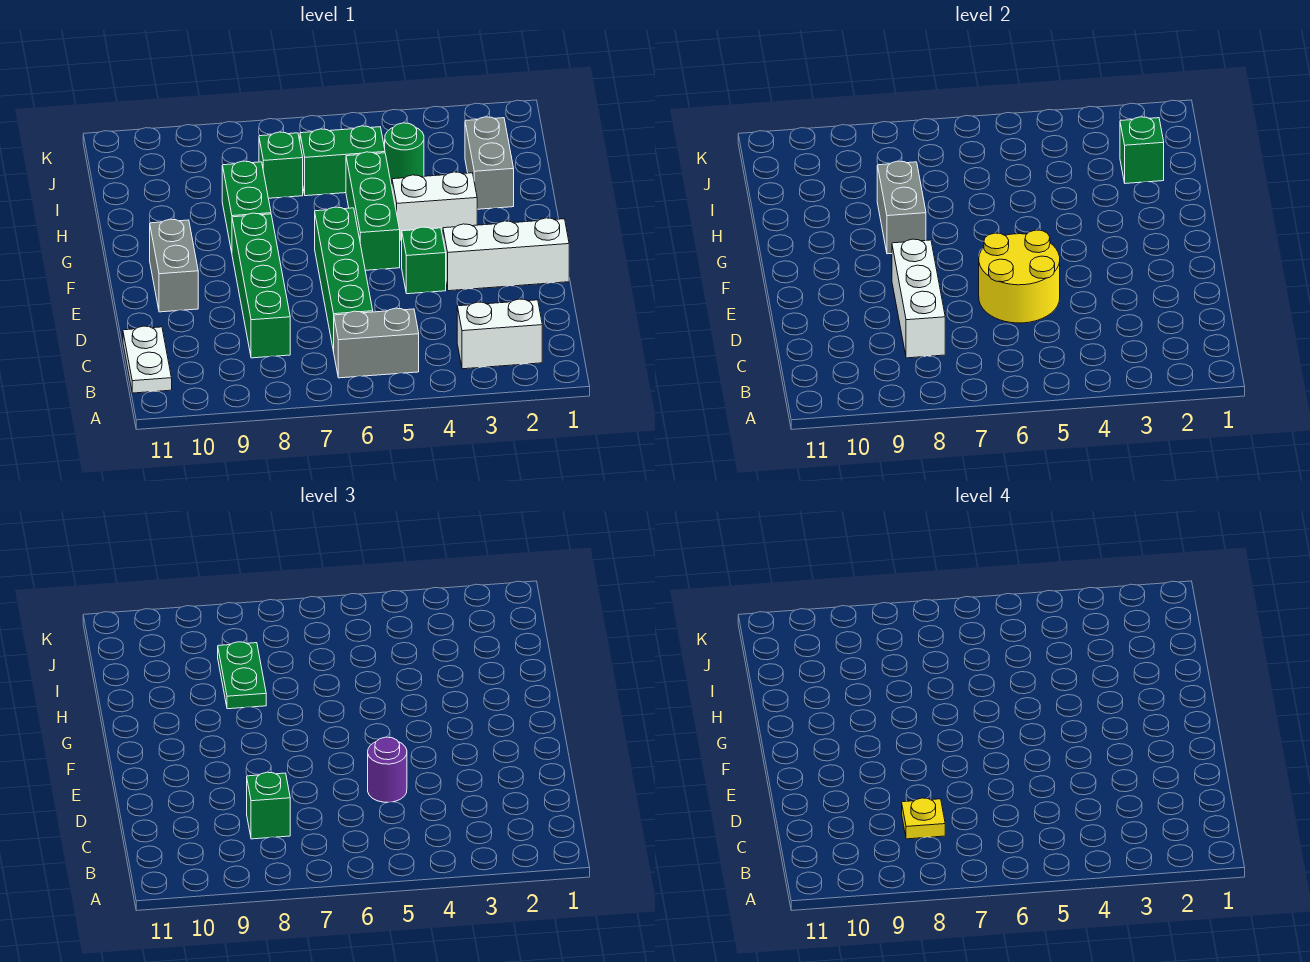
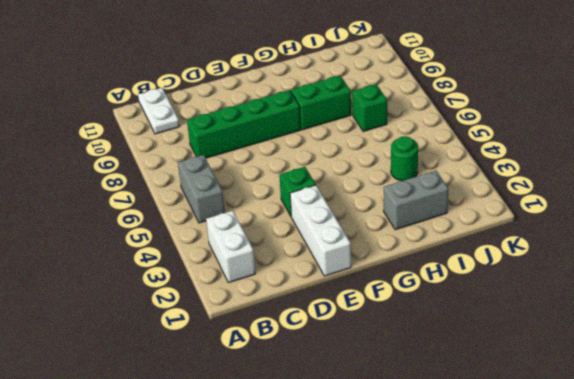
white plate B10:B11 level 1 -> white plate B11:C11 level 1
none -> green brick C6:F6 level 1
none -> grey brick E10:F10 level 1
none -> green brick F5:H5 level 1

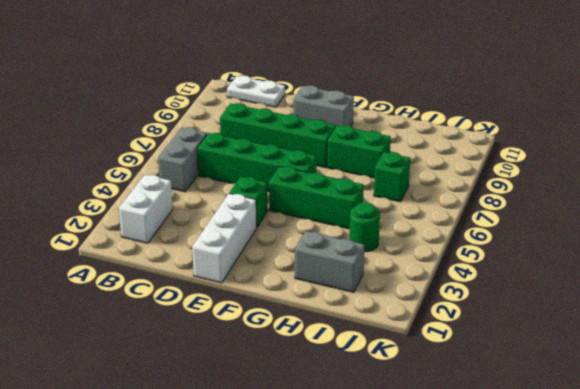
none -> white brick G3:G4 level 1
none -> green brick I5:I6 level 1
none -> white brick C8:E8 level 2

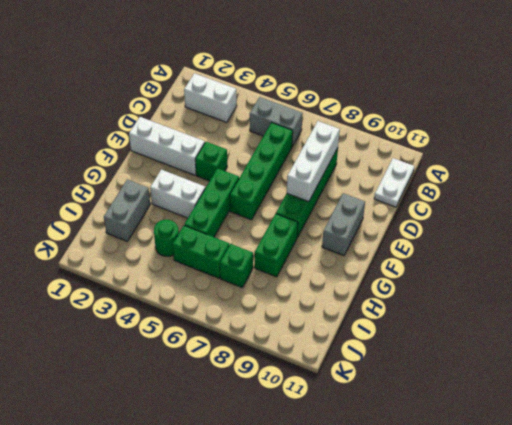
none -> yellow round brick D5:E6 level 2
none -> grey brick G8:H8 level 2
none -> green brick I2 level 2

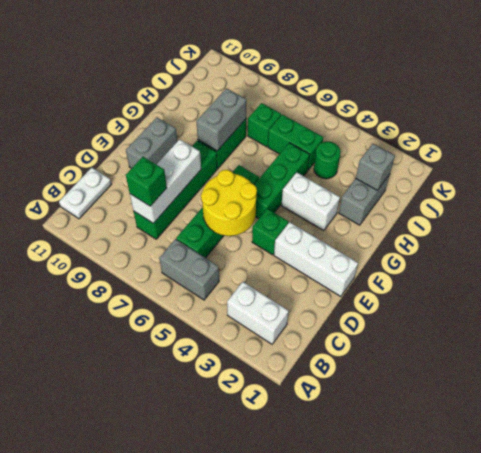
grey brick I2 level 2 -> green brick I2 level 2
none -> purple round brick D5 level 3
none -> green plate H8:I8 level 3
none -> yellow plate C8 level 4

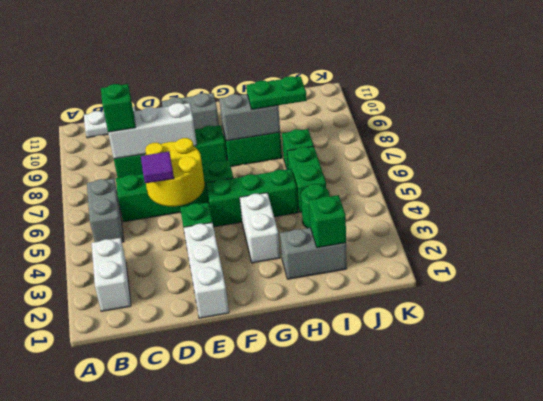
purple tile D5 level 3 -> purple round brick D5 level 3
none -> yellow plate C8 level 4

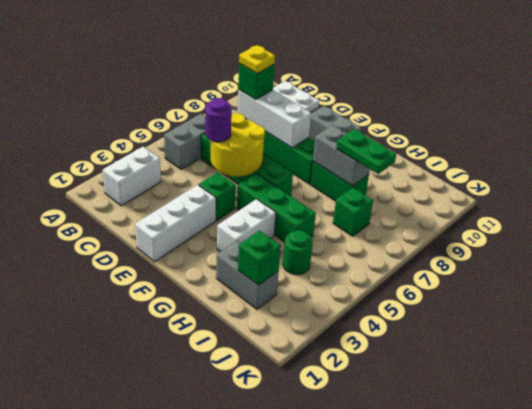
none -> green brick I5:I6 level 1

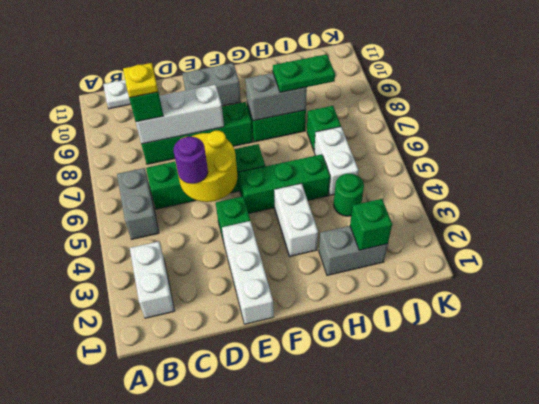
white brick I5:I6 level 1 -> green brick I5:I6 level 1

